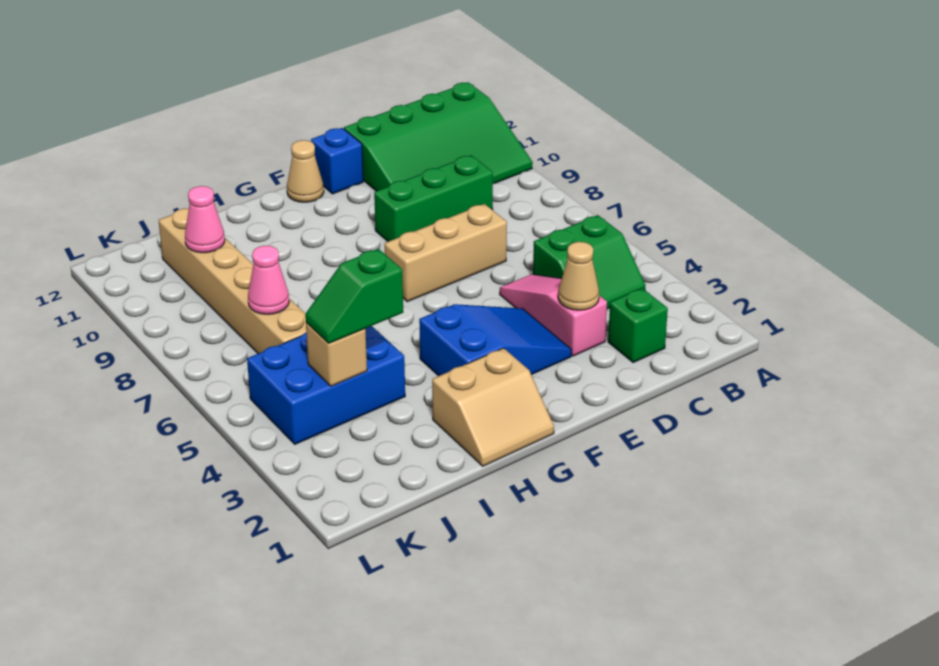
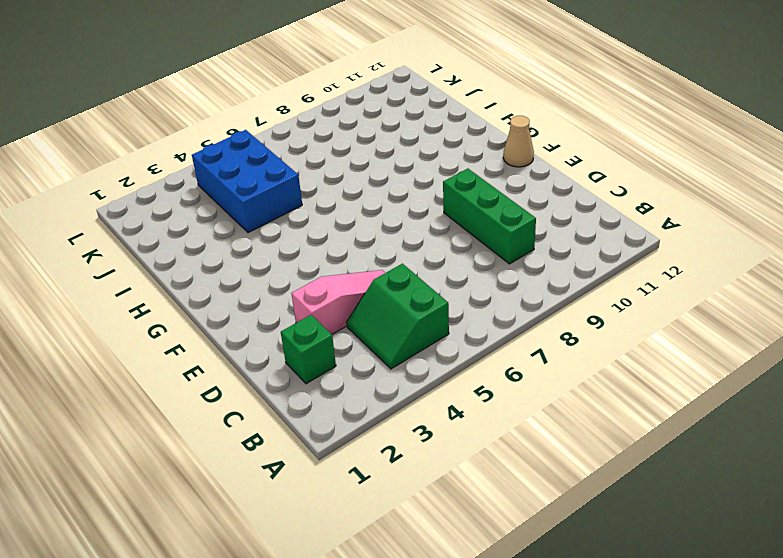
none -> green slope A10:D12 level 1 top 12
none -> tan brick D7:F7 level 1
none -> blue slope E3:G4 level 1 top G

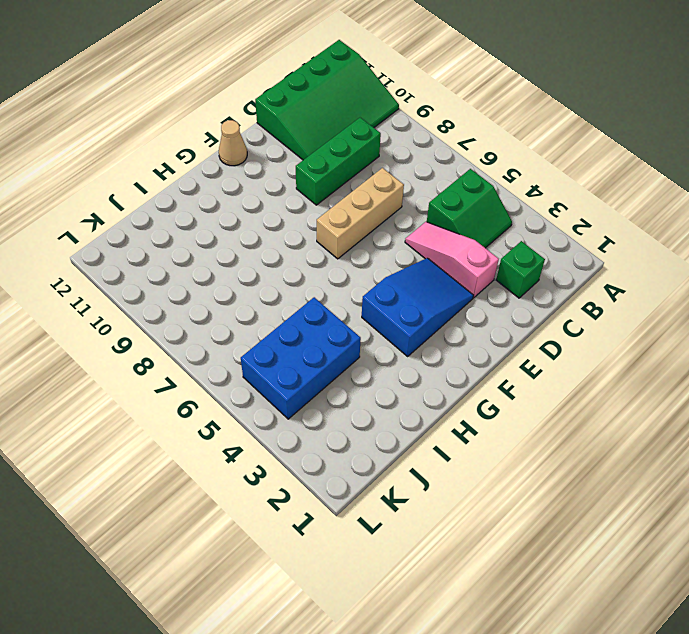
none -> blue brick E12 level 1
none -> tan slope G1:H2 level 1 top 2
none -> tan brick J6:J11 level 1

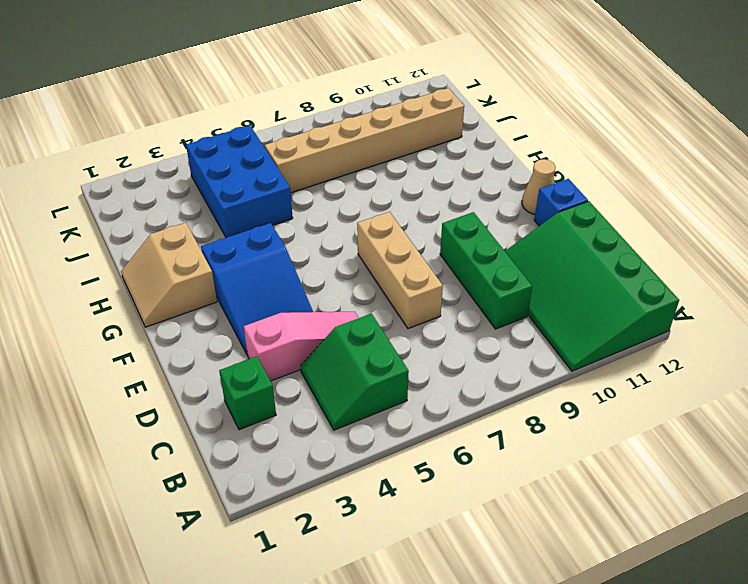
none -> tan cone D3 level 2
none -> tan brick J4 level 2
none -> pink cone J7 level 2

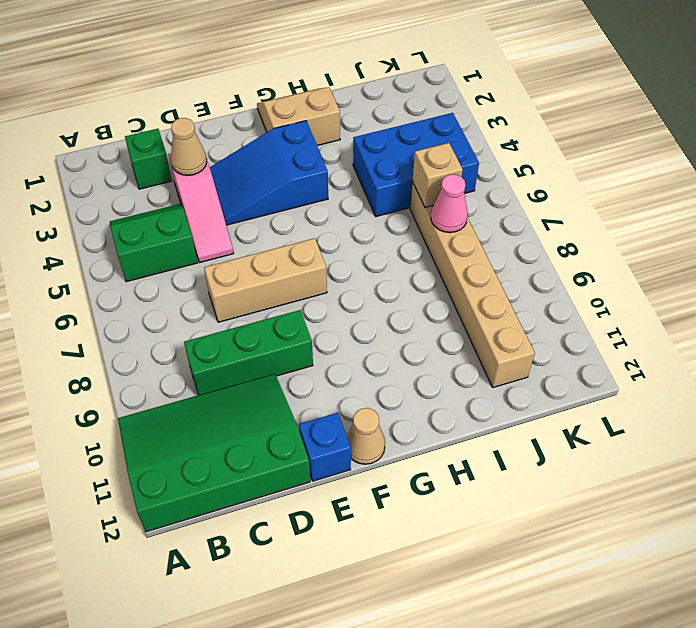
tan brick J6 level 2 -> tan brick J4 level 2
none -> pink cone J10 level 2
none -> green slope I4:J4 level 3 top I

